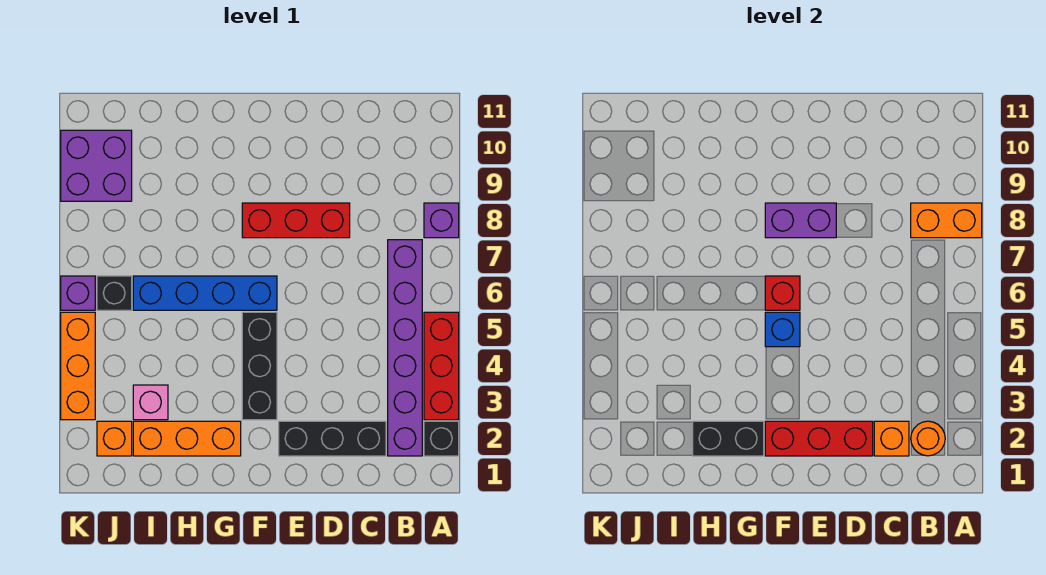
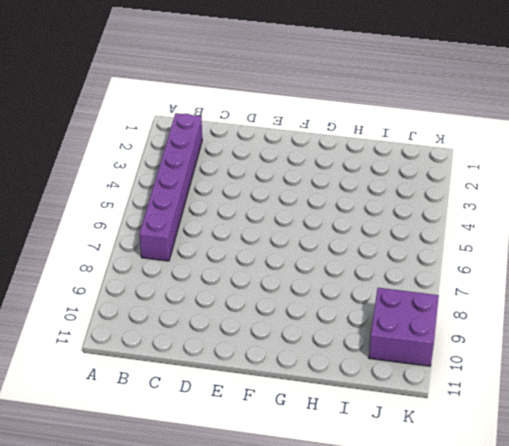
none -> black brick A2 level 1
none -> red brick A3:A5 level 1
none -> purple brick A8 level 1

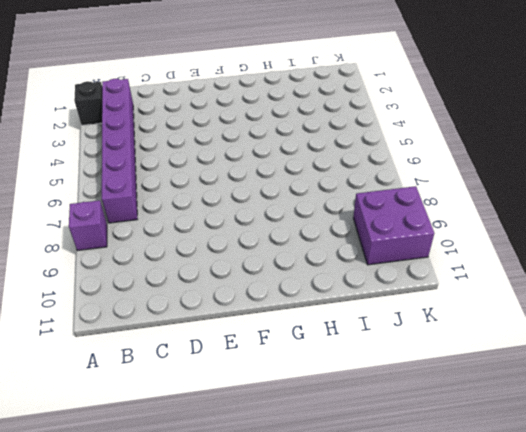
none -> red brick A3:A5 level 1
none -> black brick C2:E2 level 1
none -> red brick D8:F8 level 1

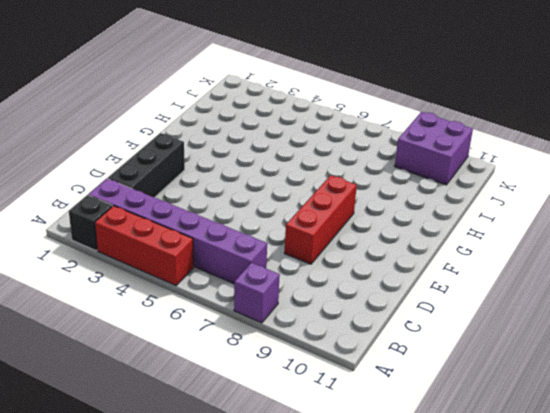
none -> black brick F3:F5 level 1
none -> blue brick F6:I6 level 1
none -> orange brick G2:I2 level 1

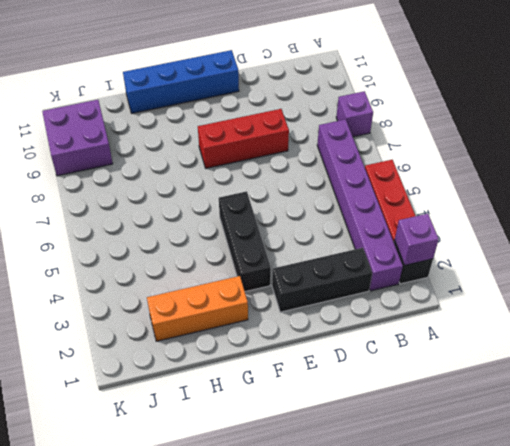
purple brick A2 level 2 -> purple brick K6 level 1
blue brick E11:H11 level 1 -> blue brick F6:I6 level 1
none -> pink brick I3 level 1
none -> orange brick J2 level 1
none -> black brick J6 level 1

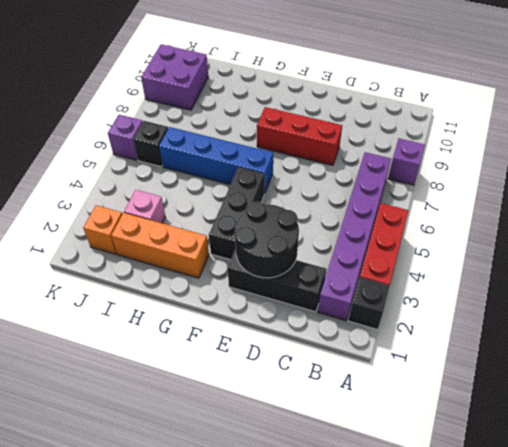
black round brick D2:E3 level 2 -> red brick D2:F2 level 2
none -> orange brick K3:K5 level 1
none -> orange brick A8:B8 level 2
none -> orange round brick B2 level 2

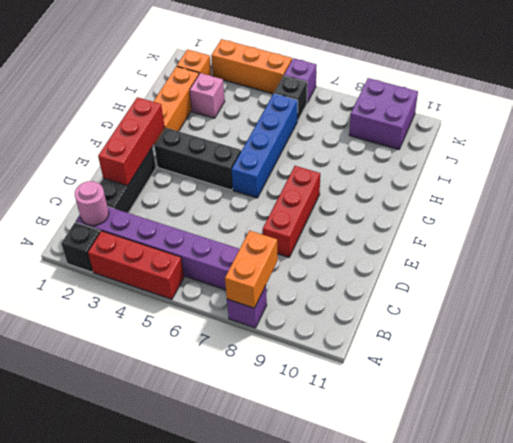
pink round brick B2 level 2 -> orange round brick B2 level 2
none -> orange brick C2 level 2
none -> purple brick E8:F8 level 2
none -> blue brick F5 level 2

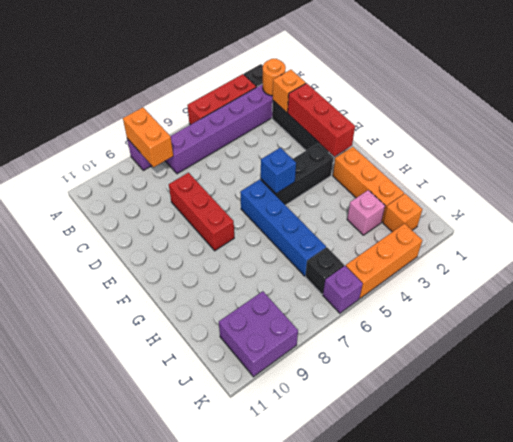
none -> purple brick E8:F8 level 2
none -> red brick F6 level 2
none -> black brick G2:H2 level 2

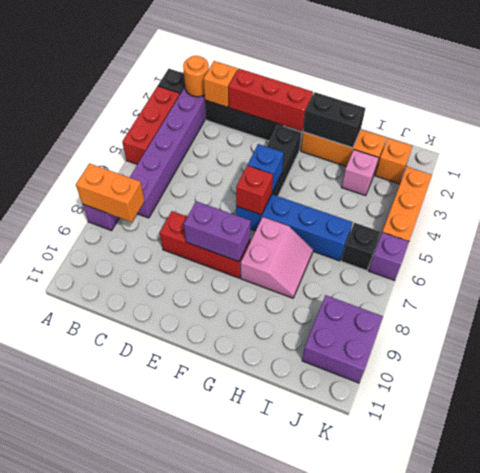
pink slope G7:H8 level 1 top G -> none

